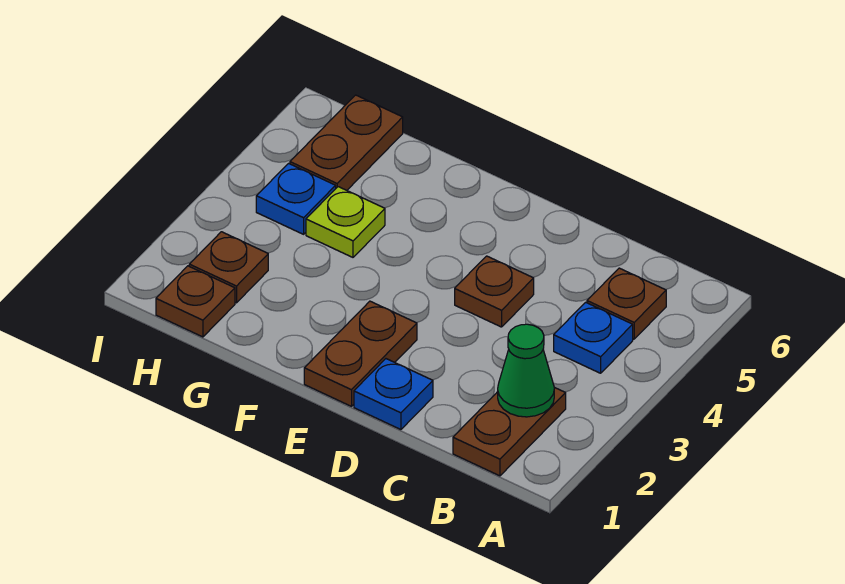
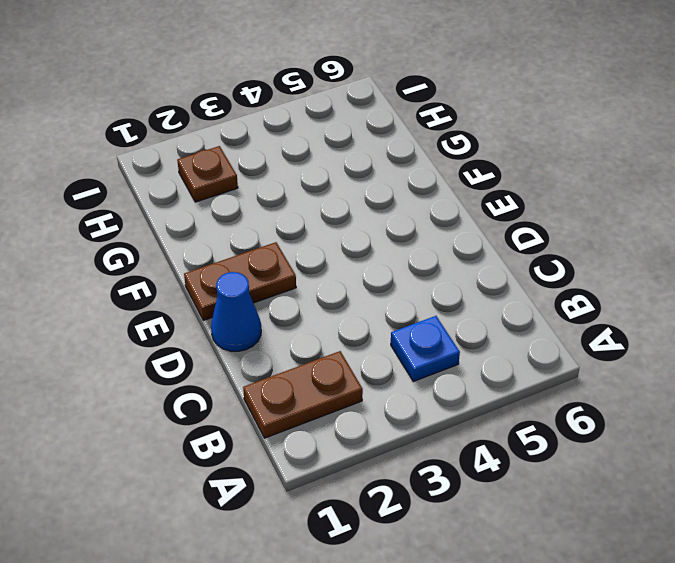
blue cone D1 level 1 -> blue plate D1 level 1
none -> brown plate B5 level 1
none -> brown plate D4 level 1
none -> lime plate G4 level 1

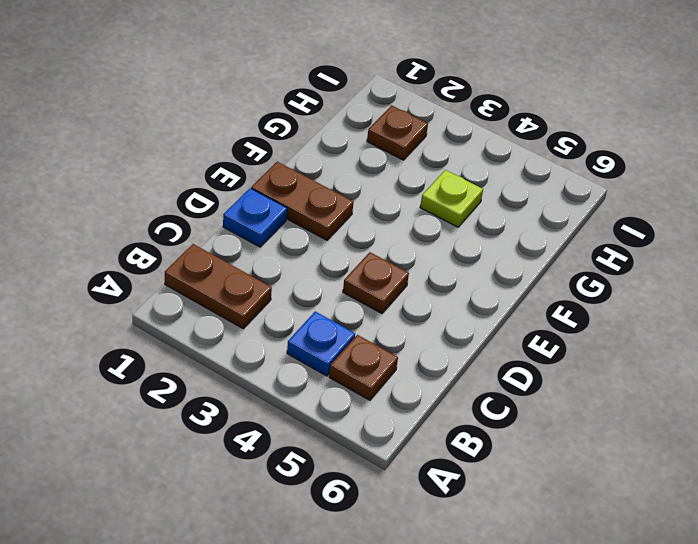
none -> brown plate H1 level 1
none -> blue plate H4 level 1
none -> brown plate H5:H6 level 1

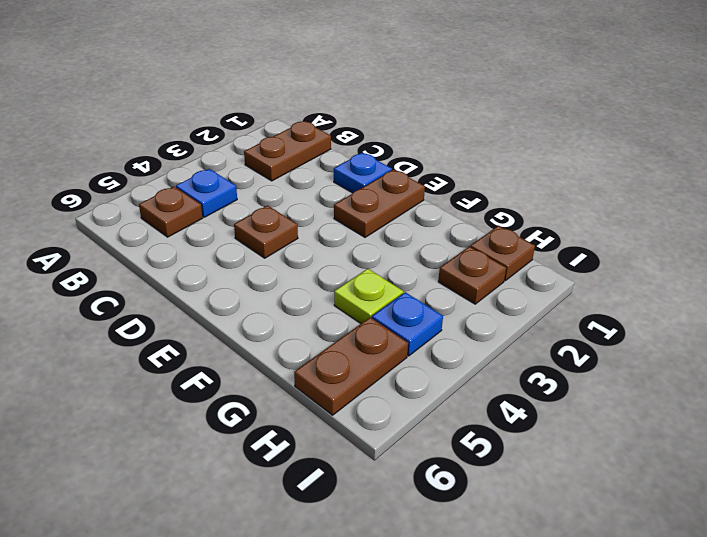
none -> green cone B2 level 2

